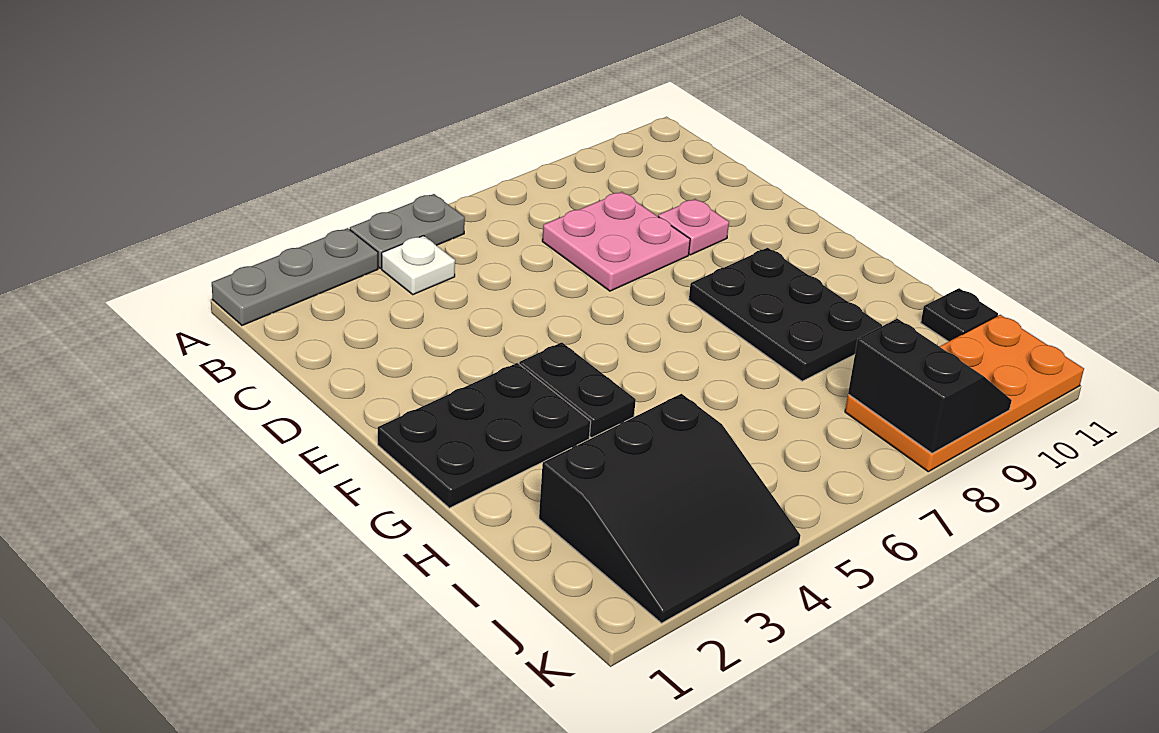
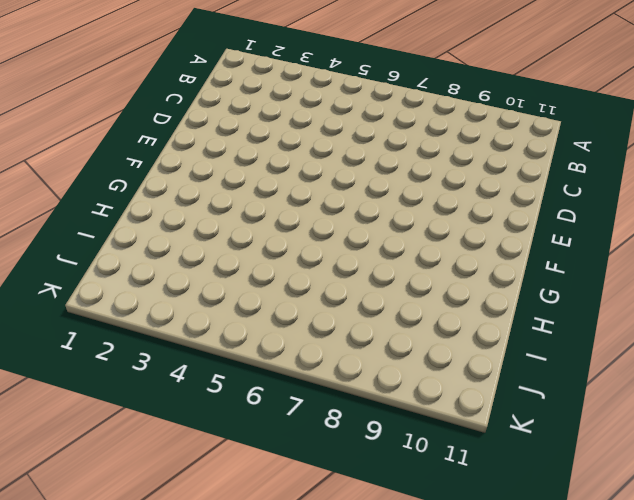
none -> grey plate A1:A3 level 1
none -> grey plate A4:A5 level 1
none -> white plate B4 level 1

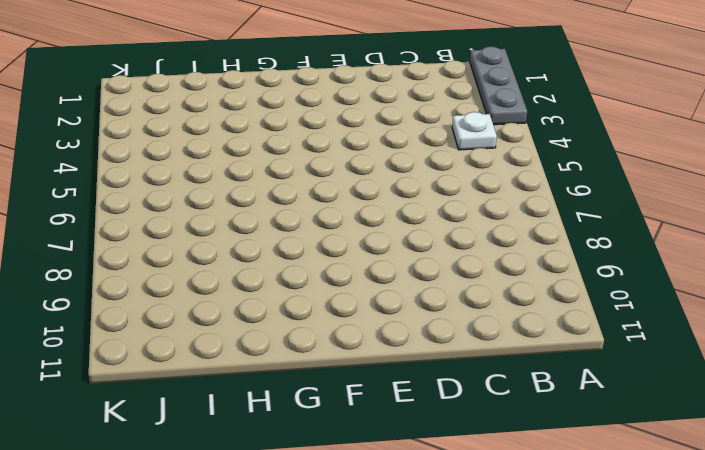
none -> grey plate A4:A5 level 1
none -> pink plate C7:D8 level 1
none -> pink plate D9 level 1

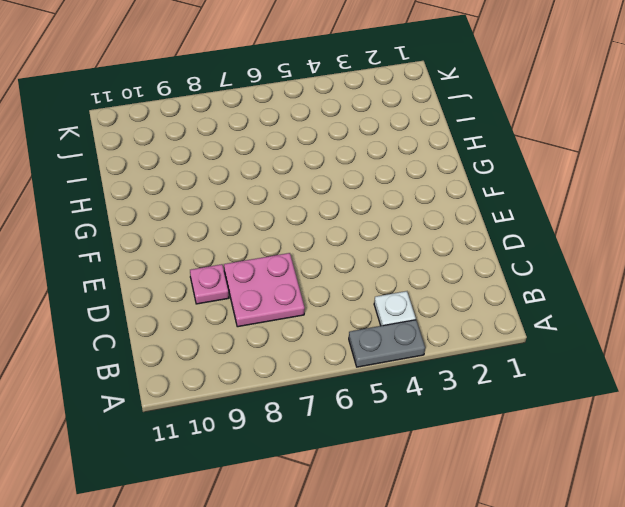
none -> grey plate A1:A3 level 1
none -> black plate F1:G3 level 1
none -> black plate F4:G4 level 1

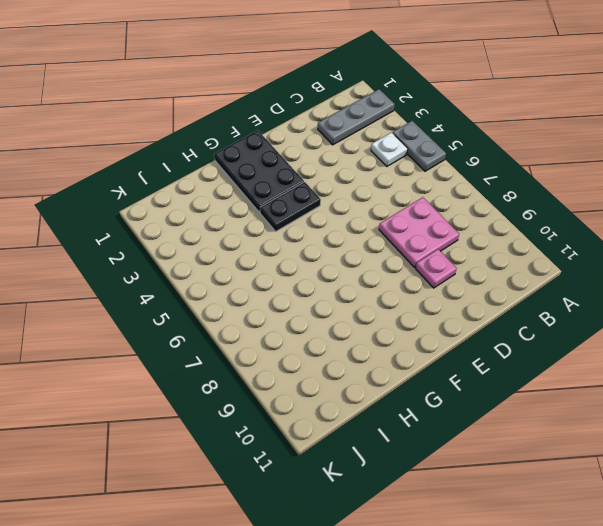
grey plate A2:C2 level 1 -> grey plate A1:A3 level 1
none -> black plate F8:H9 level 1
none -> black slope I2:K4 level 1 top I
none -> black plate I11 level 1

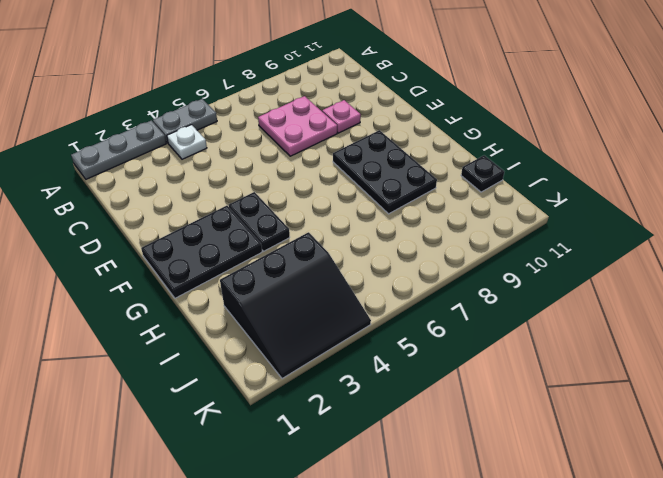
none -> orange plate J8:K11 level 1
none -> black slope J8:K9 level 2 top 8

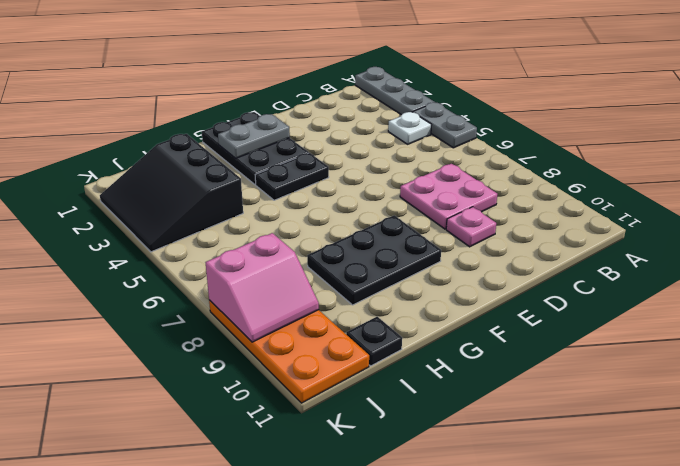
grey plate F2:G2 level 2 -> none
pink slope J8:K9 level 2 top 8 -> black slope J8:K9 level 2 top 8

